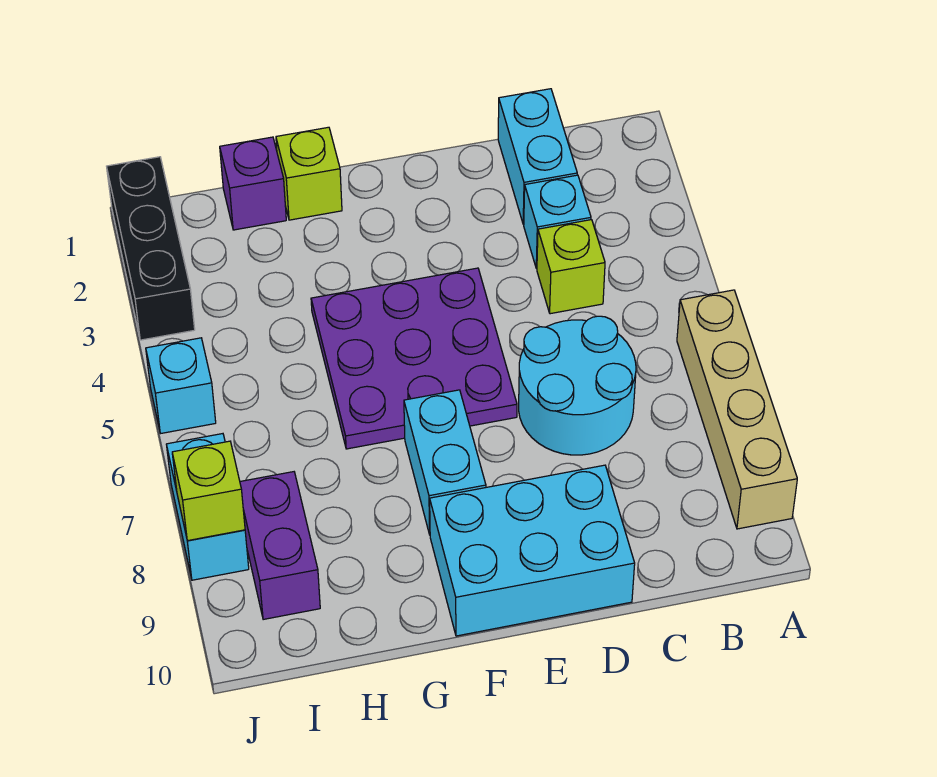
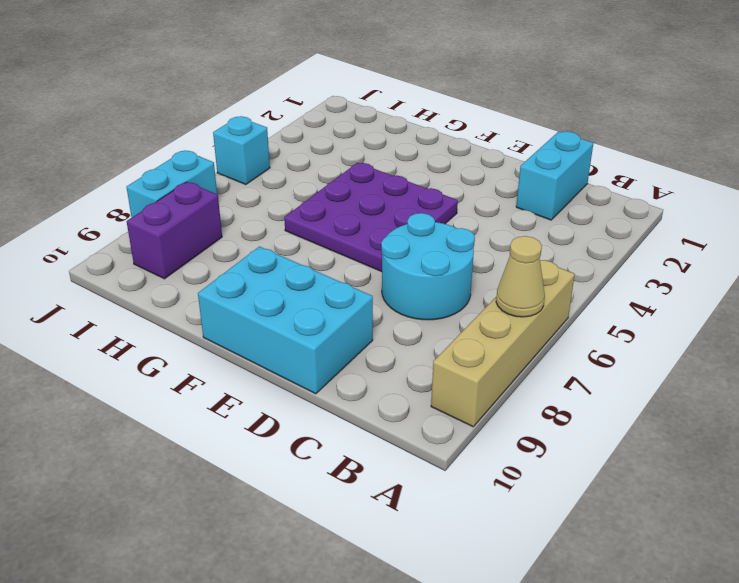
tan cone A7 level 2 -> none
none -> cyan brick C3 level 1
none -> lime brick C4 level 1
none -> cyan brick F7:F8 level 1

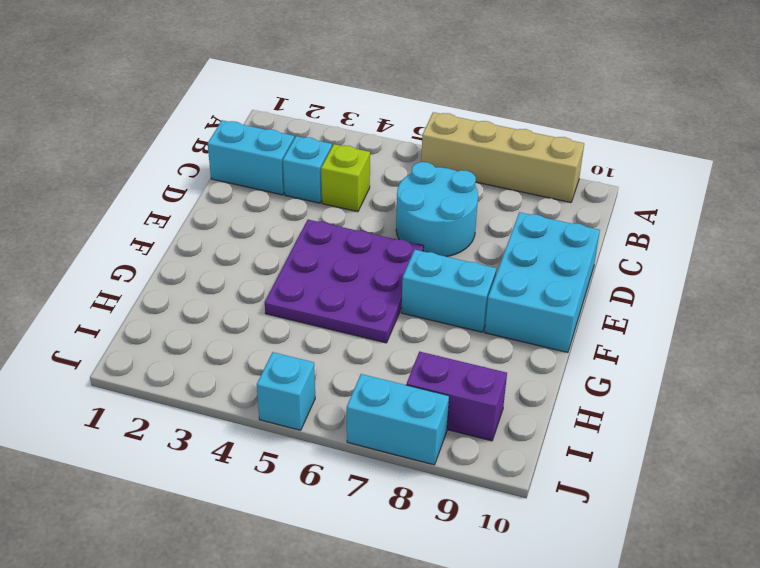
none -> lime brick G1 level 1
none -> purple brick H1 level 1
none -> black brick J1:J3 level 1

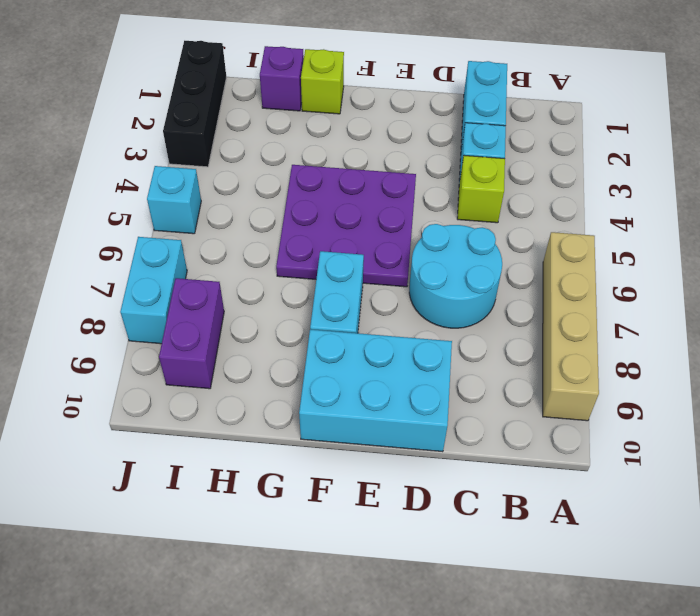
none -> lime brick J8 level 2

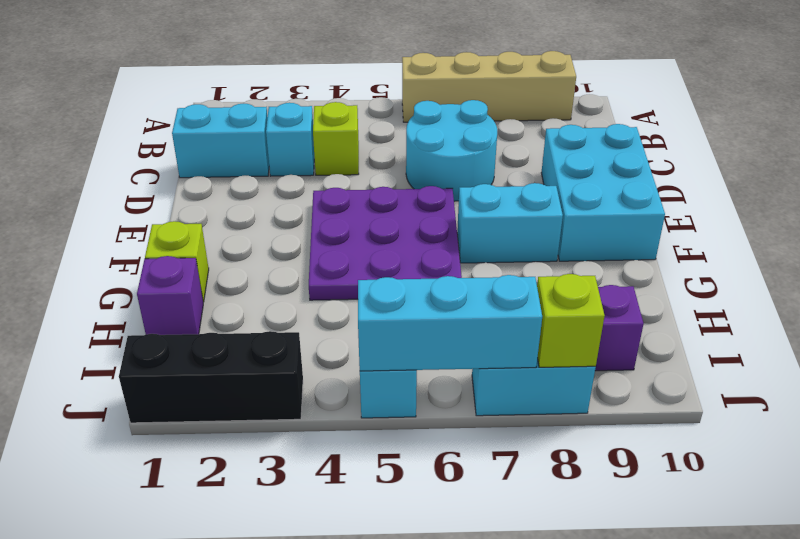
cyan brick J5:J7 level 2 -> none

